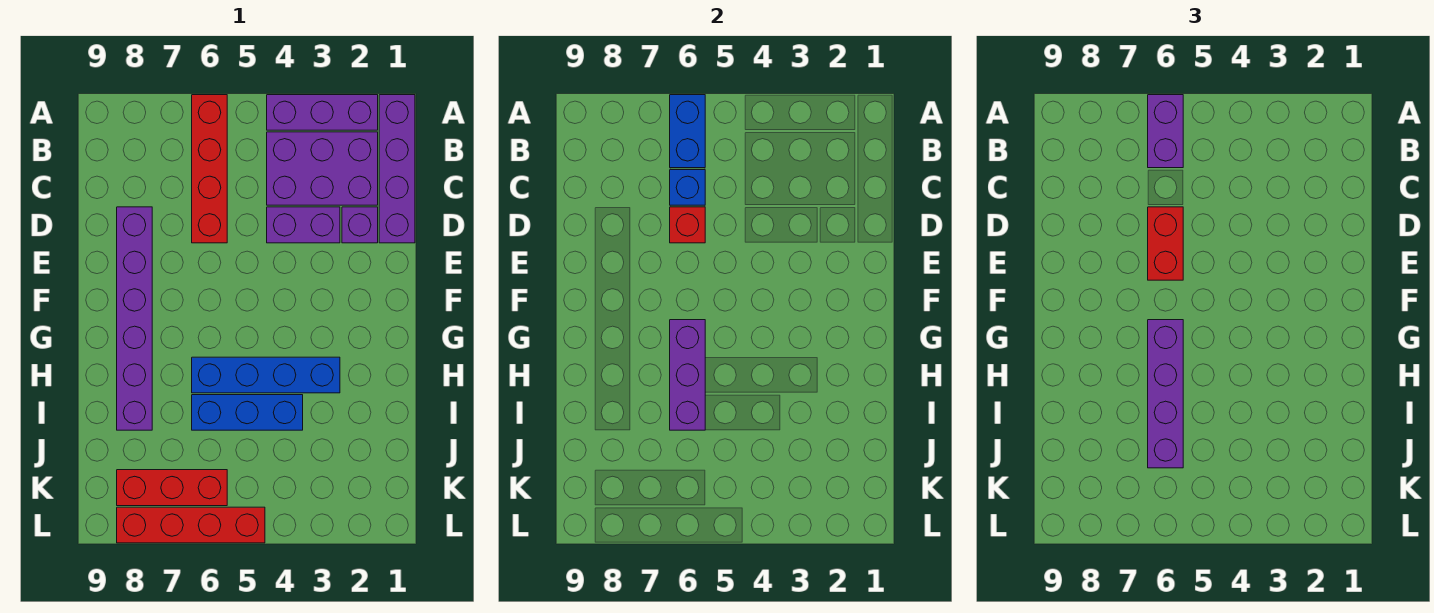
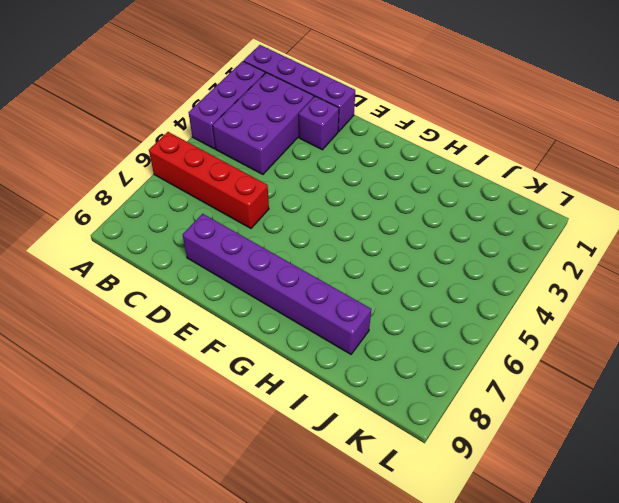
none -> purple brick D3:D4 level 1
none -> blue brick H3:H6 level 1
none -> blue brick I4:I6 level 1

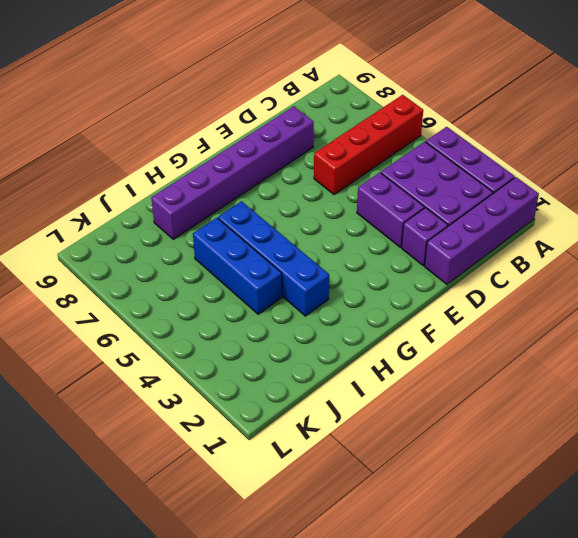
none -> red brick K6:K8 level 1
none -> red brick L5:L8 level 1
none -> blue brick A6:B6 level 2

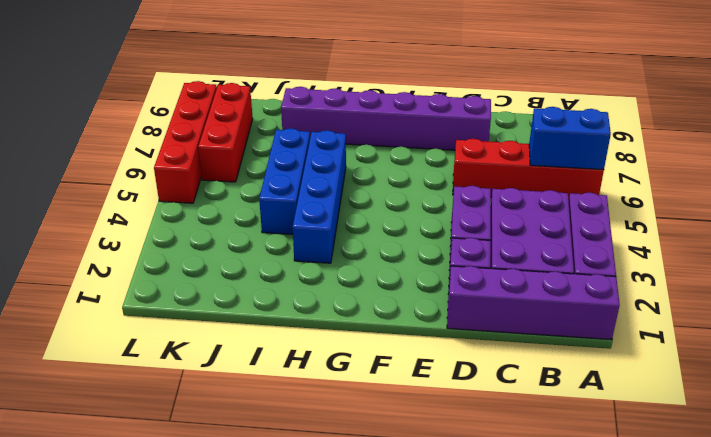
none -> blue brick C6 level 2
none -> red brick D6 level 2
none -> purple brick G6:I6 level 2

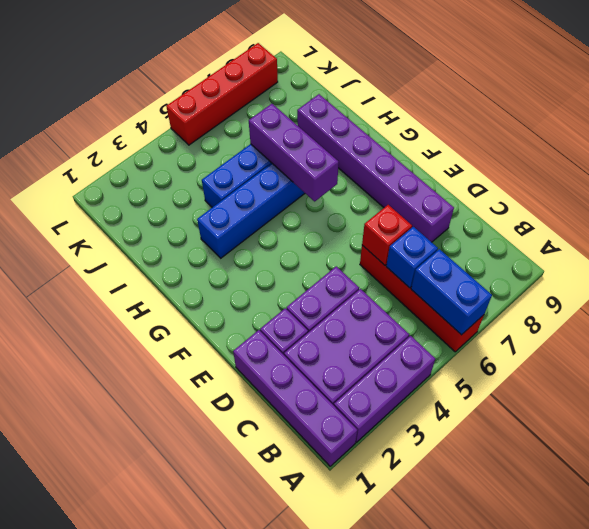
none -> red brick K6:K8 level 1
none -> purple brick A6:B6 level 3
none -> red brick D6:E6 level 3

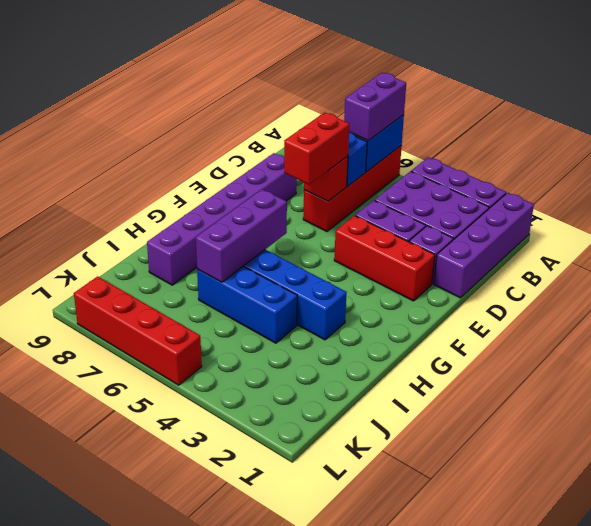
red brick E2:E4 level 1 -> red brick K6:K8 level 1
none -> purple brick G6:J6 level 3

